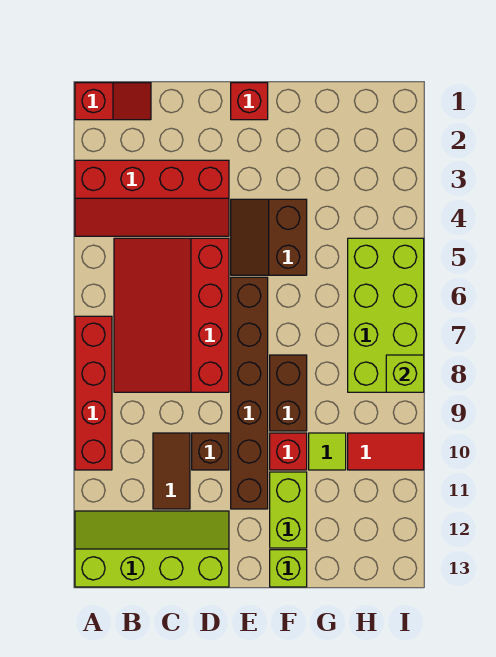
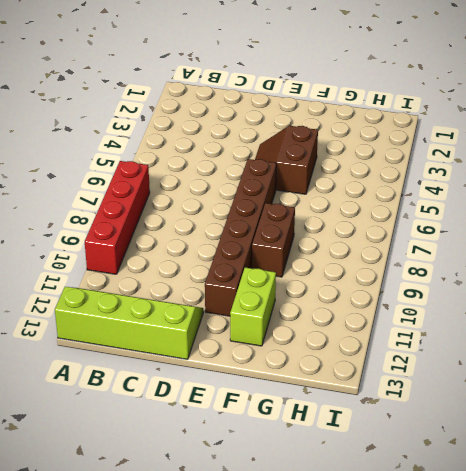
none -> red slope A1:B1 level 1 top A
none -> red slope A3:D4 level 1 top 3
none -> red slope B5:D8 level 1 top D

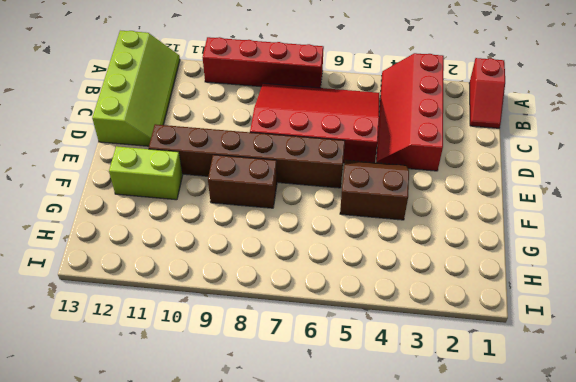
none -> brown tile C10:C11 level 1
none -> brown brick D10 level 1
none -> red brick E1 level 1

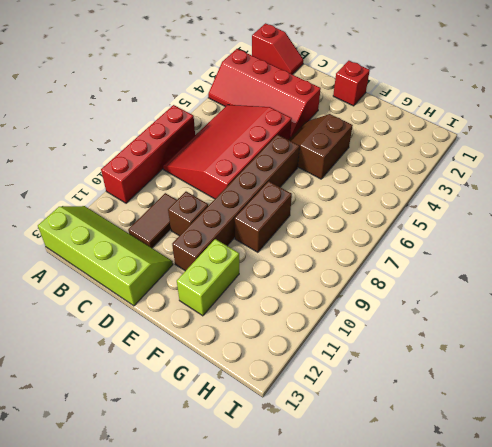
none -> red brick F10 level 1
none -> lime brick F13 level 1
none -> lime tile G10 level 1

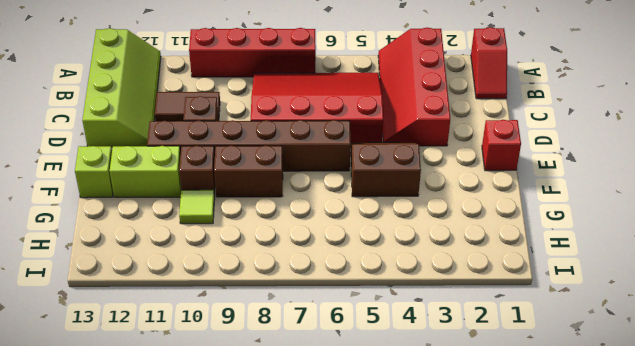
brown brick F10 level 1 -> red brick F10 level 1
none -> lime brick H5:I8 level 1
none -> red tile H10:I10 level 1
none -> lime brick I8 level 2

